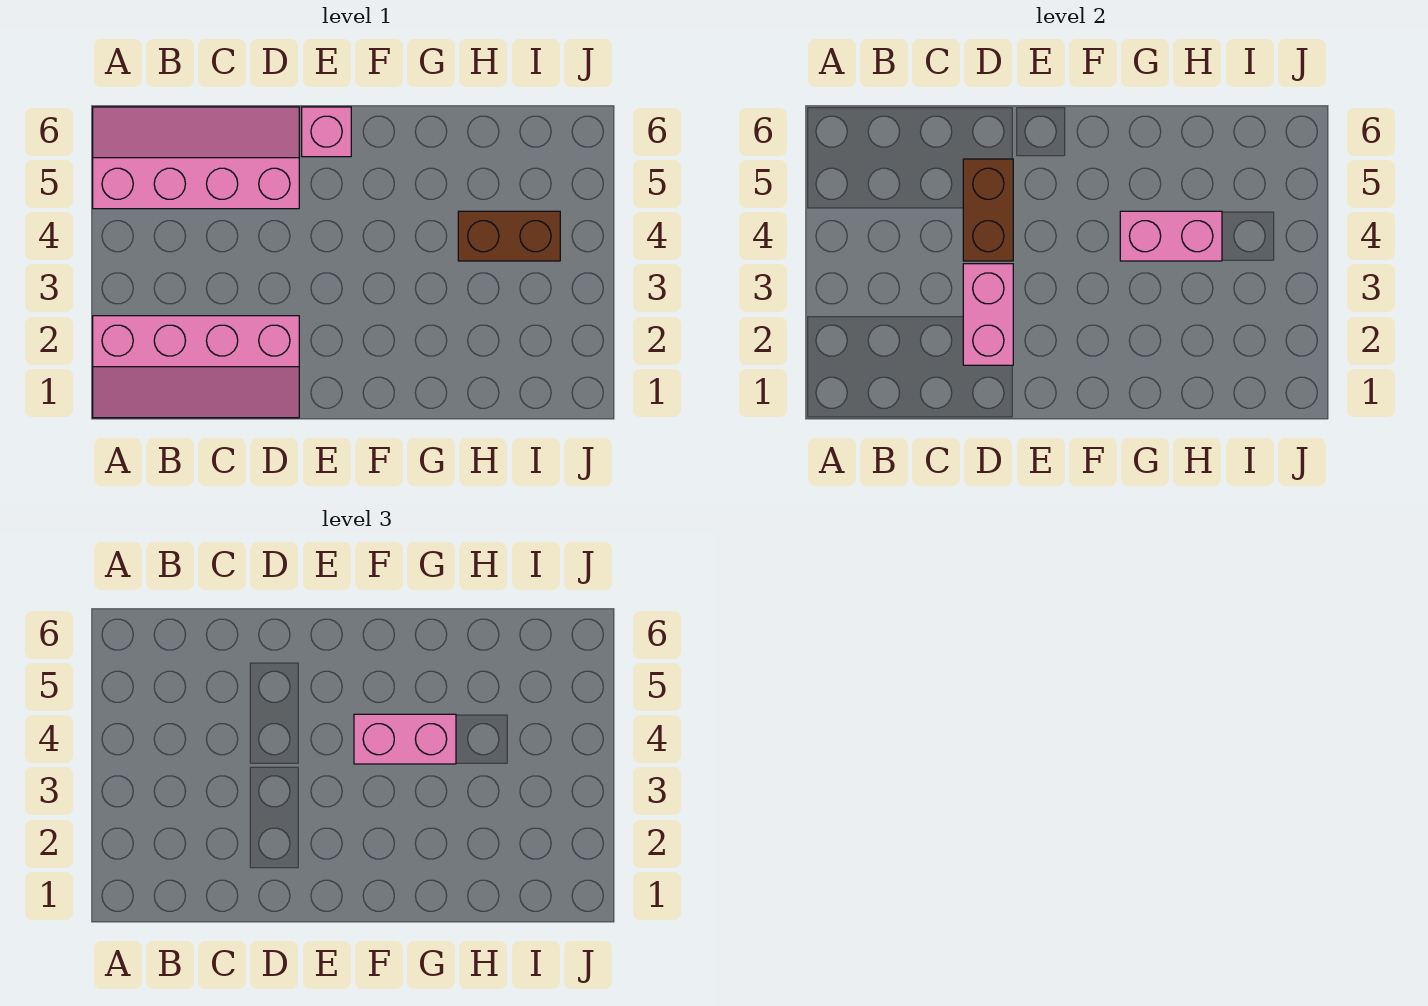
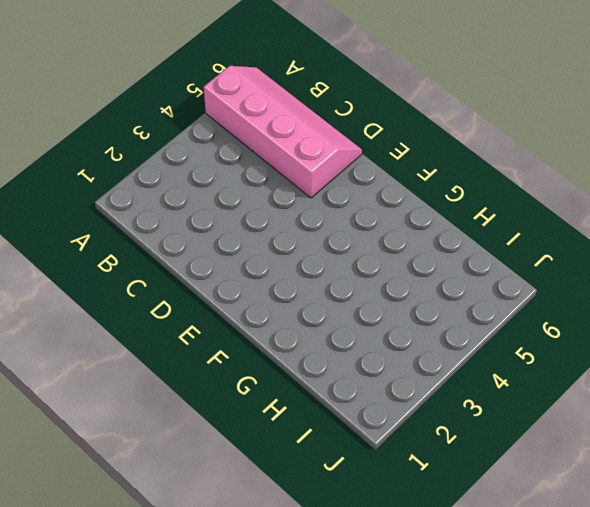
none -> pink slope A1:D2 level 1 top 2
none -> pink brick E6 level 1

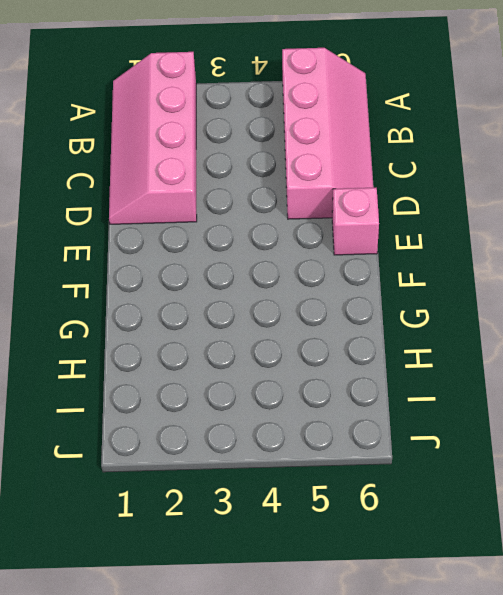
none -> brown brick H4:I4 level 1
none -> pink brick D2:D3 level 2

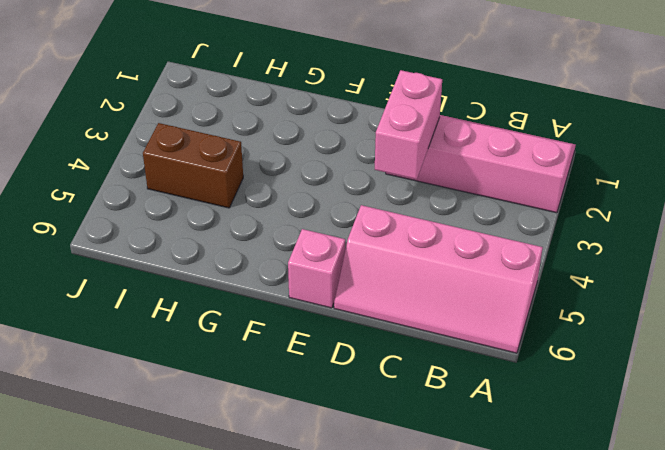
none -> brown brick D4:D5 level 2
none -> pink brick G4:H4 level 2

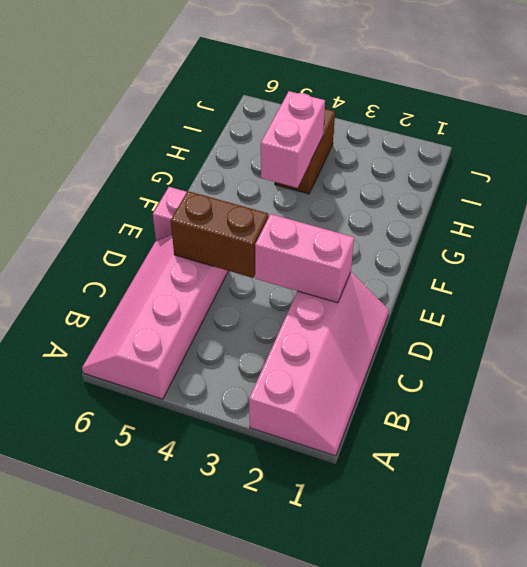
none -> pink brick F4:G4 level 3

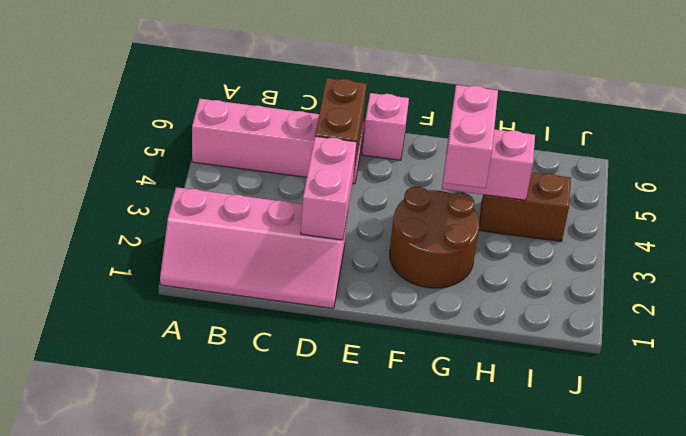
brown round brick F2:G3 level 1 -> none
pink brick G3:G4 level 3 -> pink brick F4:G4 level 3

